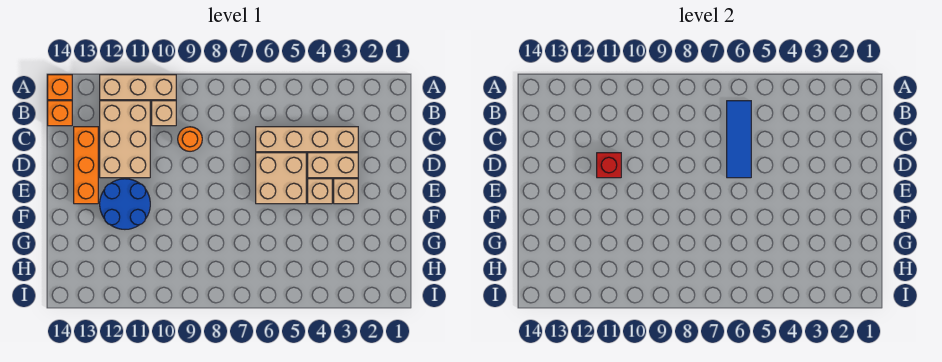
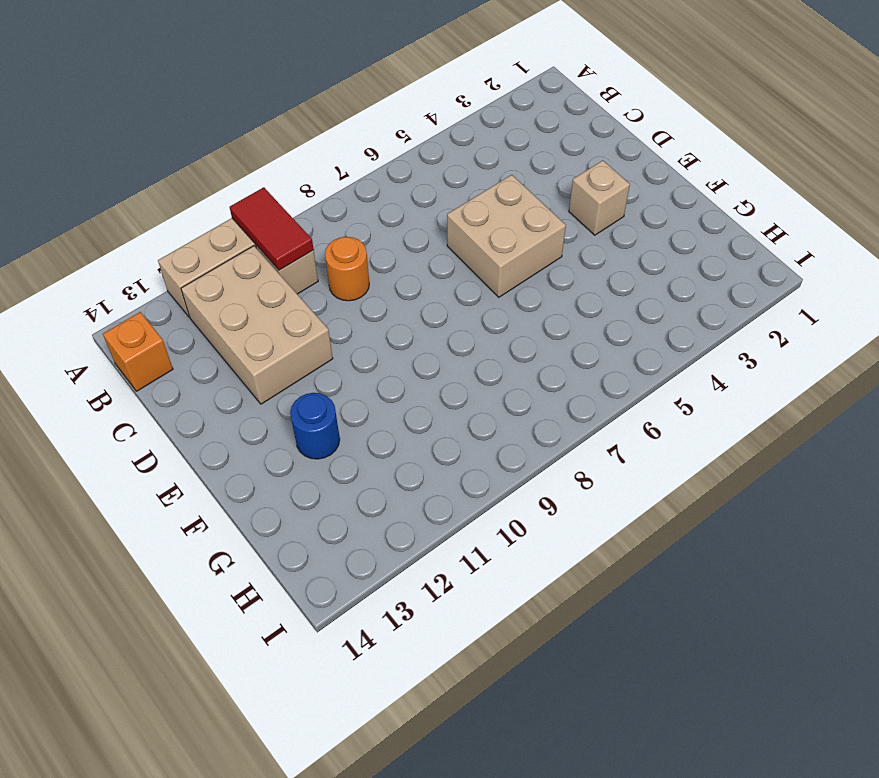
red tile A10:B10 level 2 -> none
blue round brick F12 level 1 -> blue round brick E11:F12 level 1
none -> orange brick A14 level 1
none -> tan brick C3:C6 level 1
none -> orange brick C13:E13 level 1

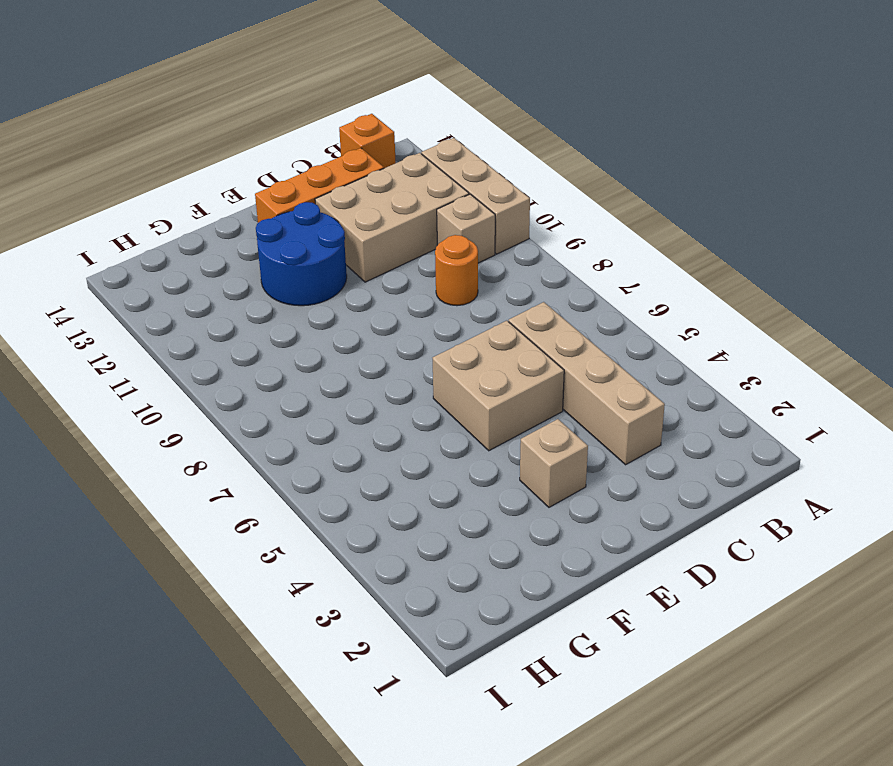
none -> orange brick A14 level 1
none -> tan brick D3:D4 level 1
none -> tan brick E4 level 1

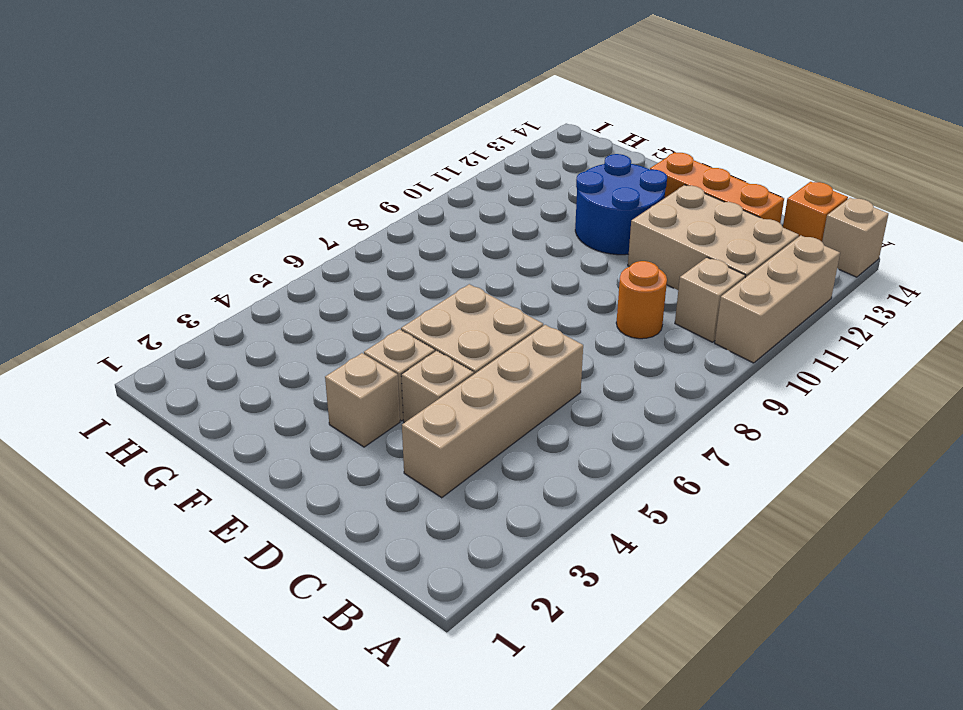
tan brick A14 level 1 -> orange brick A14 level 1
tan brick D4 level 1 -> tan brick D3:D4 level 1
none -> blue tile B6:D6 level 2
none -> red brick D11 level 2

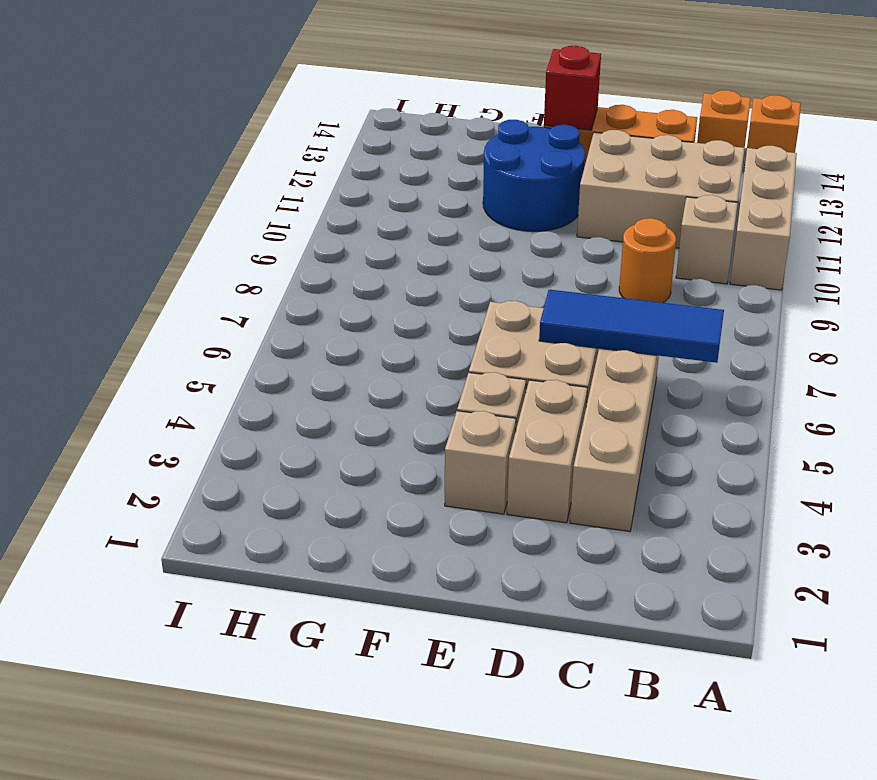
red brick E13 level 2 -> red brick D11 level 2

